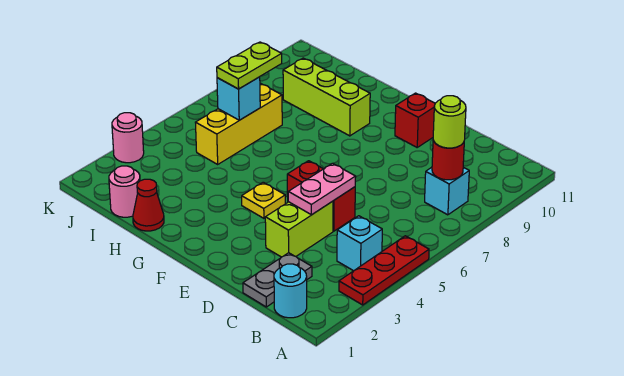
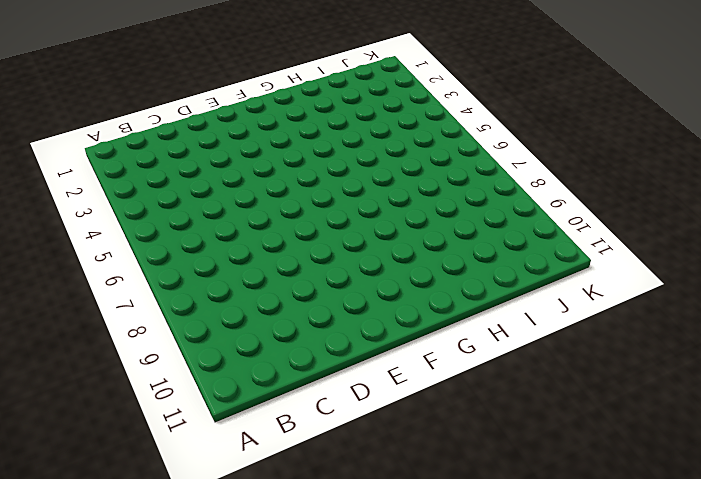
none -> red plate A3:A5 level 1
none -> cyan round brick B1 level 1
none -> cyan brick B4 level 1

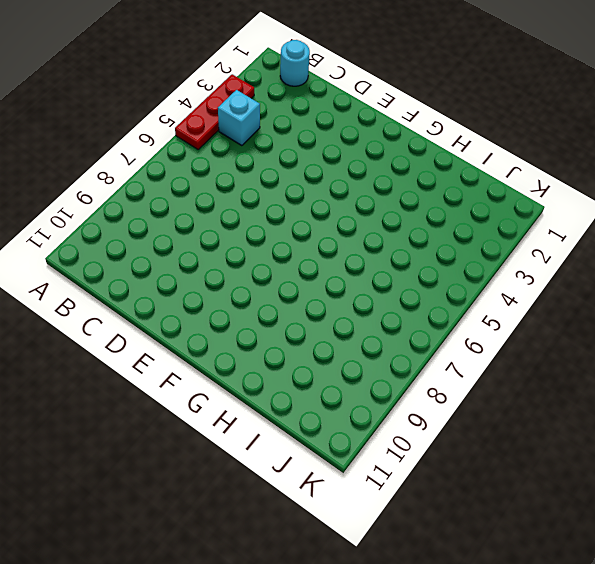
none -> cyan brick B8 level 1
none -> grey plate C1:C2 level 1
none -> lime brick D3:D4 level 1

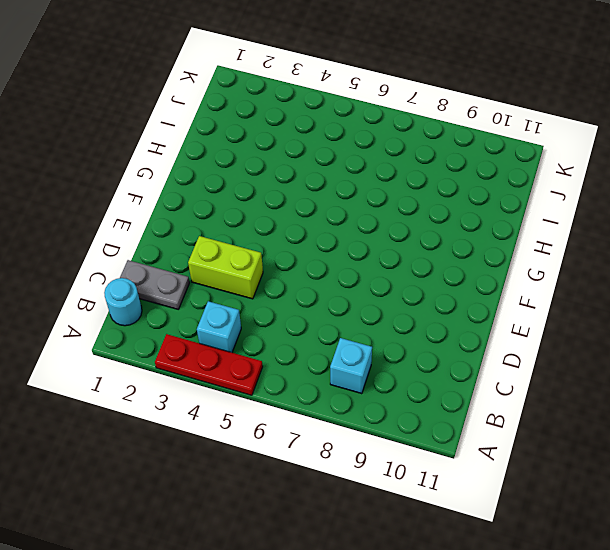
none -> red brick D5:E5 level 1
none -> red brick E10 level 1
none -> yellow plate F4 level 1

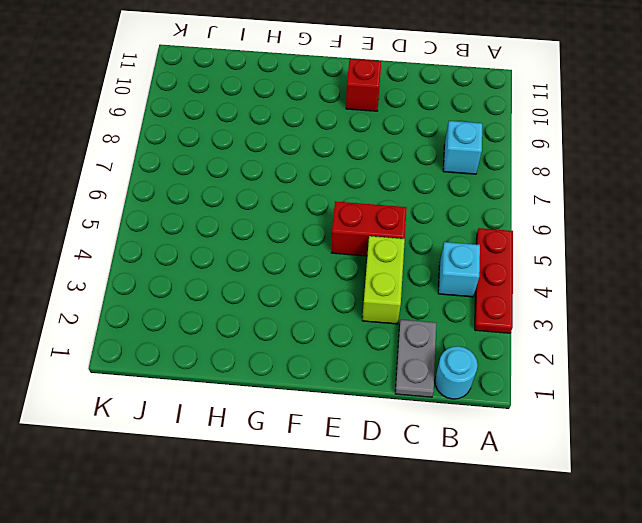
none -> yellow plate F4 level 1
none -> lime brick G9:I9 level 1
none -> red cone H1 level 1

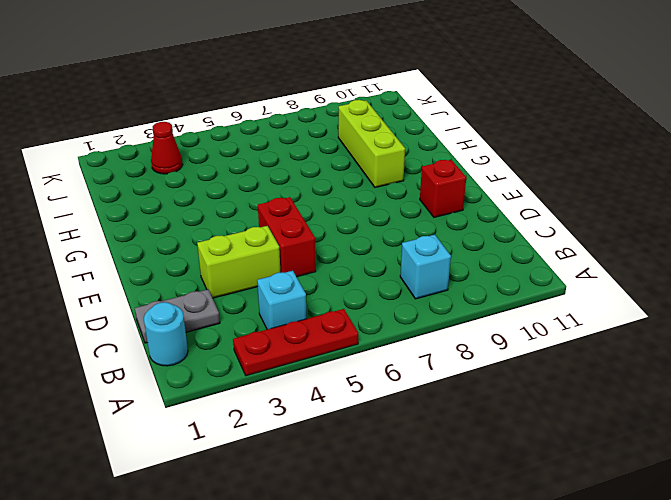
red cone J3 level 1 -> red cone H1 level 1
none -> yellow plate F4 level 1
none -> pink round brick I1 level 1
none -> yellow brick I5:I7 level 1

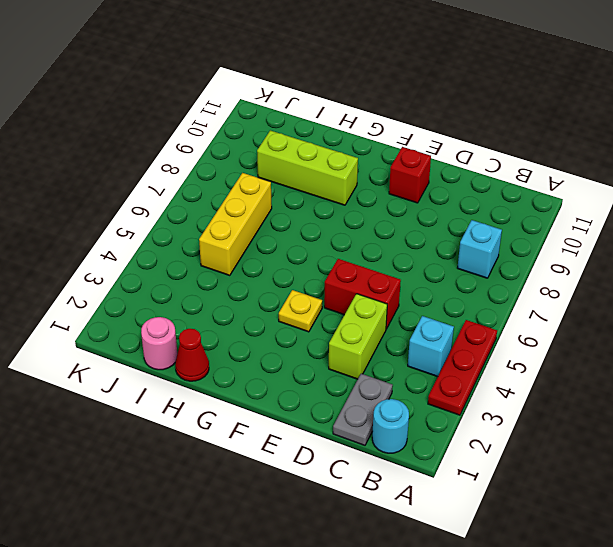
none -> pink round brick K3 level 1
none -> red round brick B8 level 2
none -> pink plate D4:D5 level 2

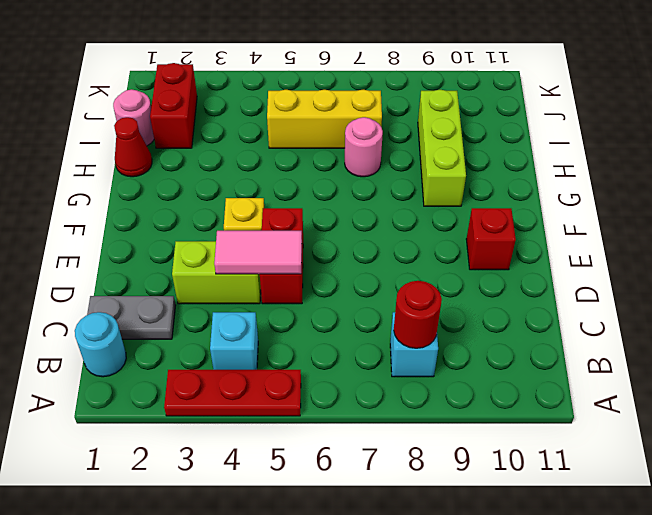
pink tile D4:D5 level 2 -> pink plate D4:D5 level 2
pink round brick H7 level 1 -> pink round brick K3 level 1
red brick I2:J2 level 1 -> none
none -> cyan brick I6 level 2
none -> lime round brick B8 level 3
none -> lime plate I6:I7 level 3

